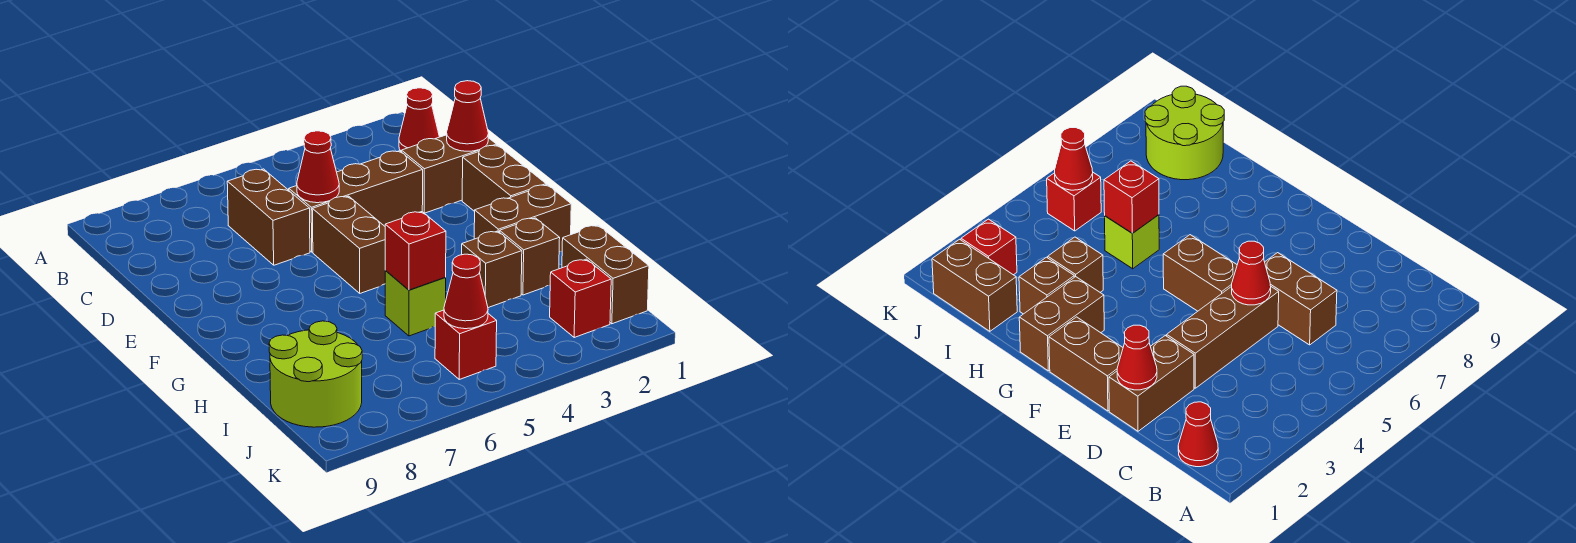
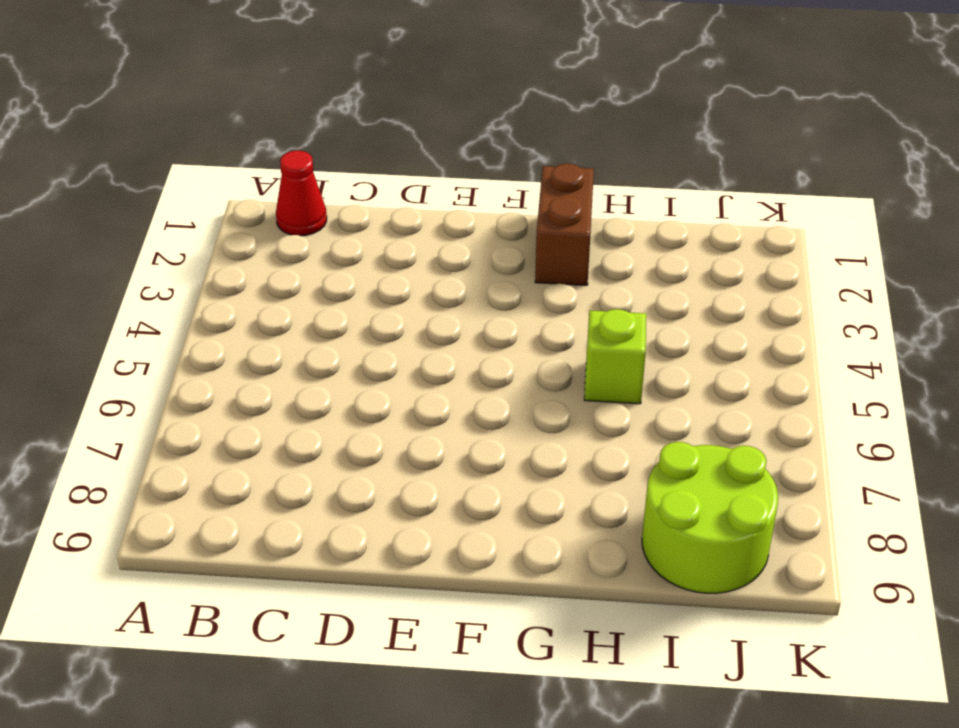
none -> brown brick C6:D6 level 1
none -> brown brick D1:D2 level 1
none -> brown brick D3:D5 level 1

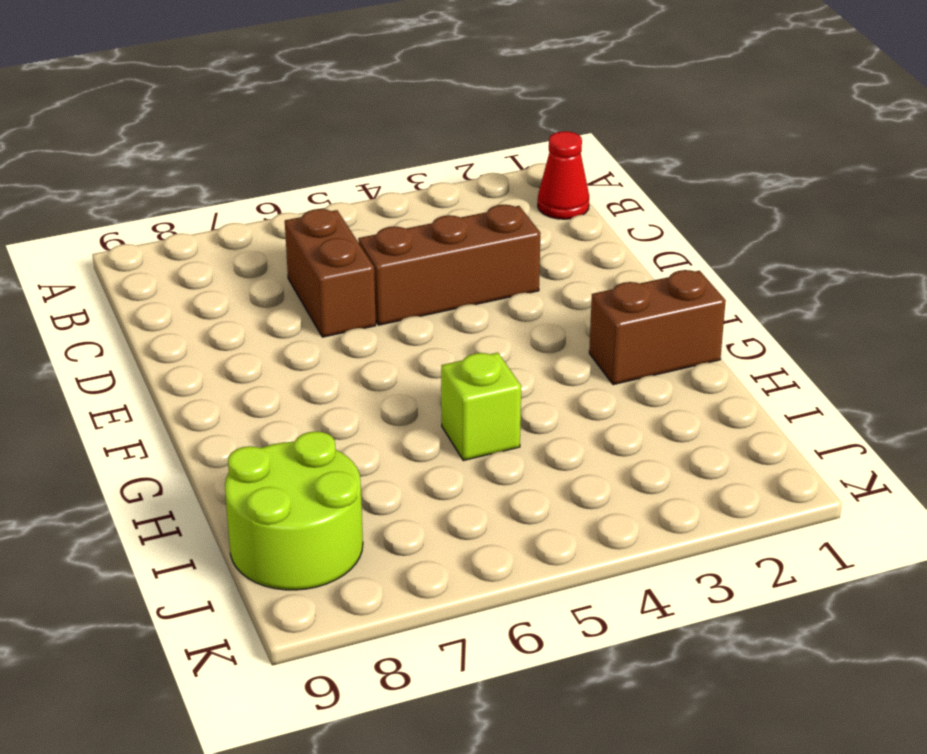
none -> brown brick D1:D2 level 1
none -> brown brick E1:F1 level 1
none -> brown brick E5:F5 level 1

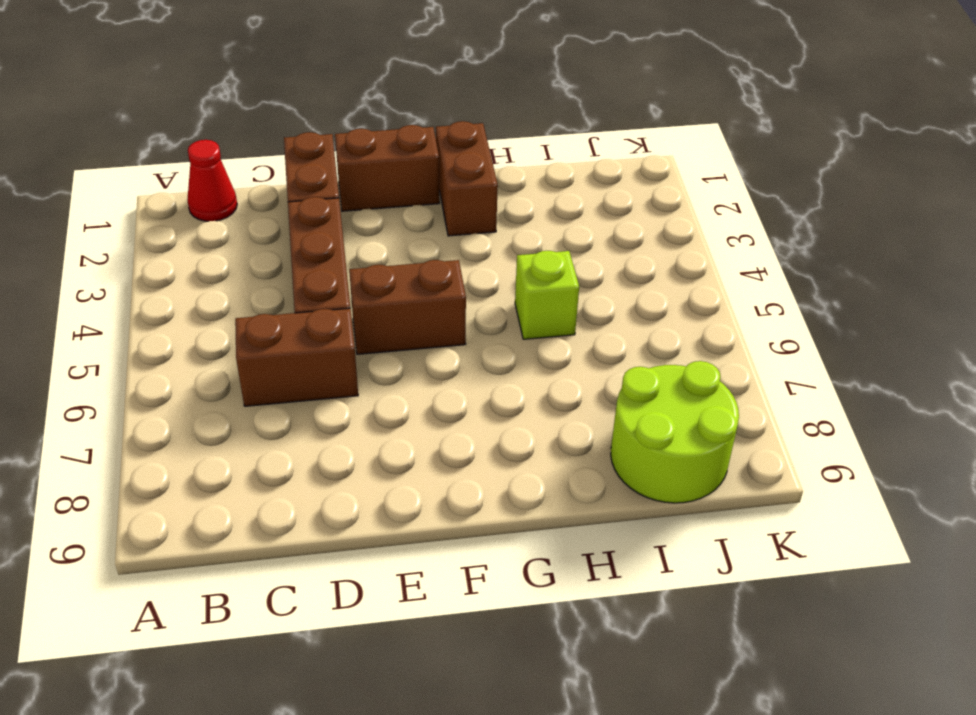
none -> brown brick H2 level 1
none -> brown brick H3 level 1
none -> brown brick I1:J1 level 1

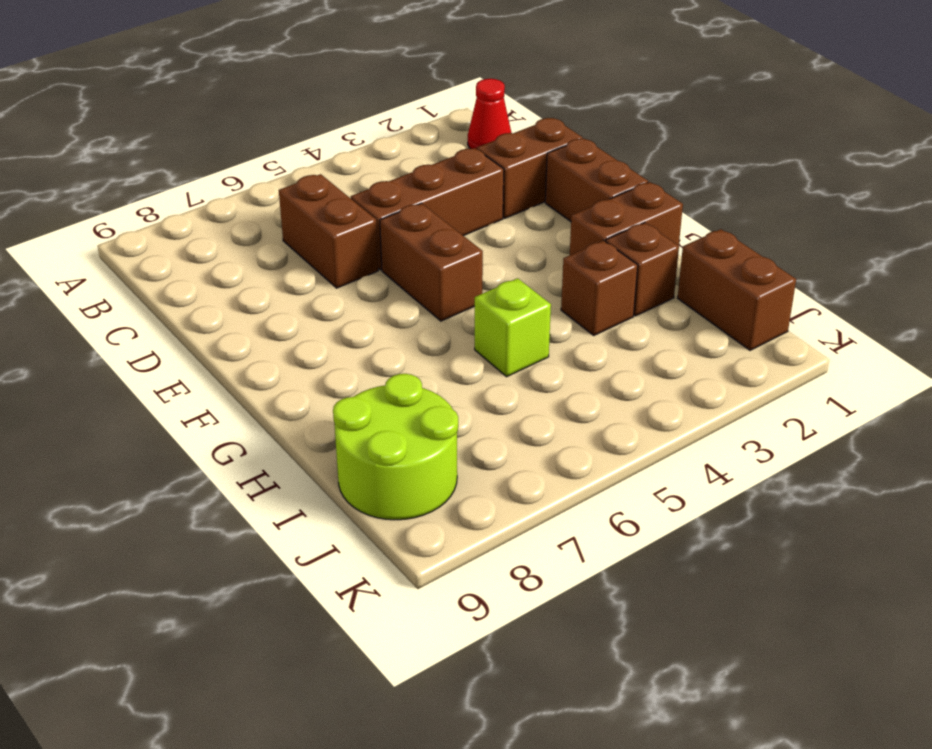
none -> red brick J2 level 1
none -> red brick J5 level 1
none -> red cone D1 level 2

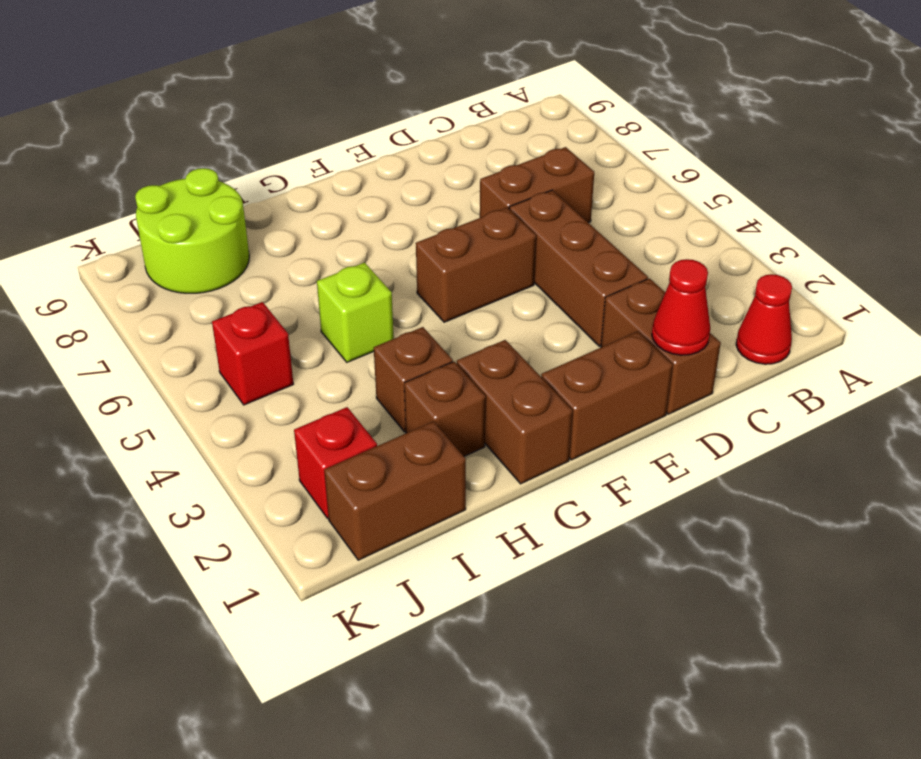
none -> red cone D5 level 2
none -> red brick H5 level 2
none -> red cone J5 level 2

